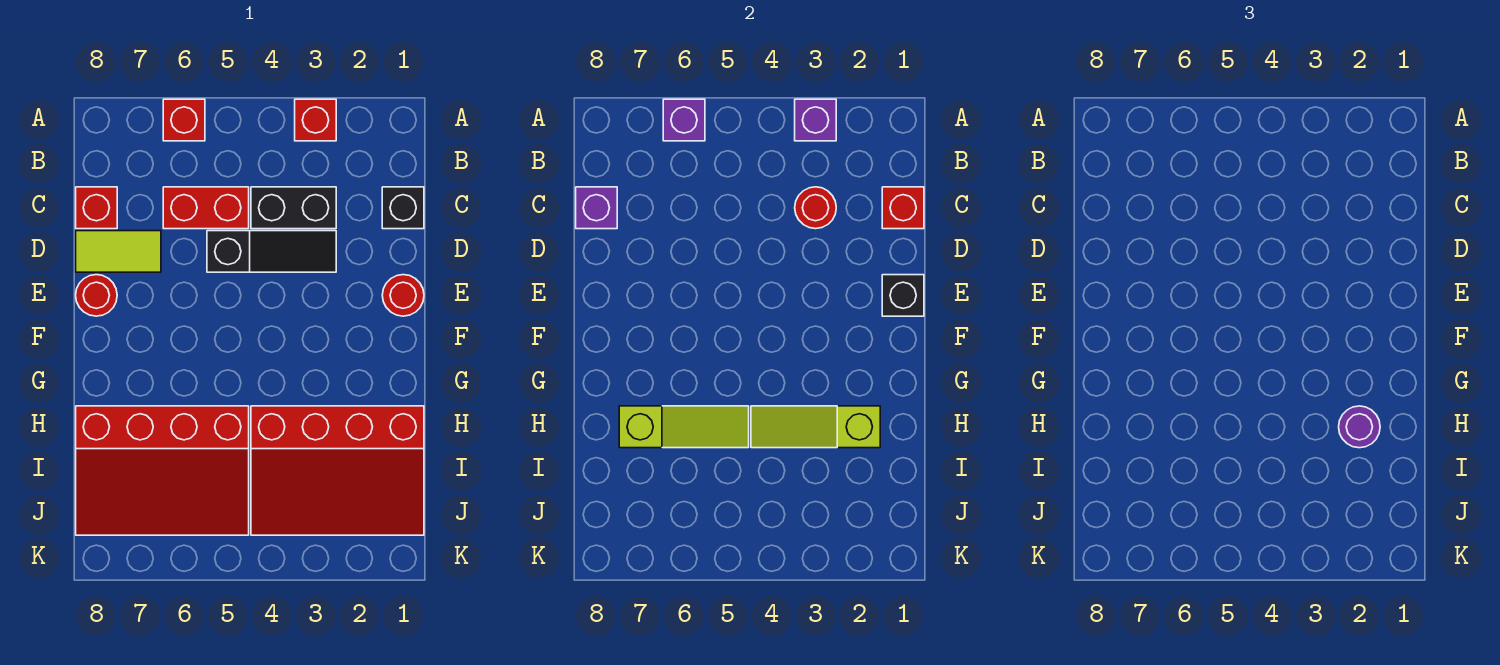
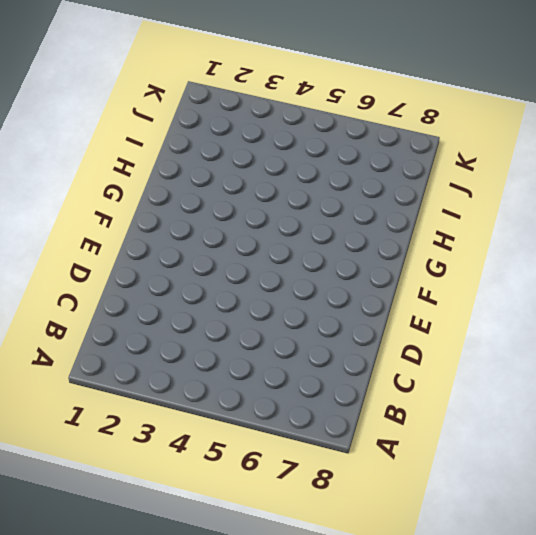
none -> red brick A3 level 1
none -> red brick A6 level 1
none -> black brick C1 level 1

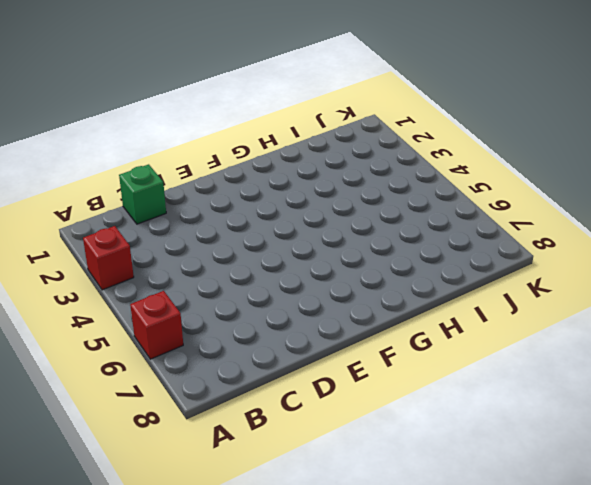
green brick C1 level 1 -> black brick C1 level 1
none -> black brick C3:C4 level 1
none -> red brick C5:C6 level 1
none -> red brick C8 level 1

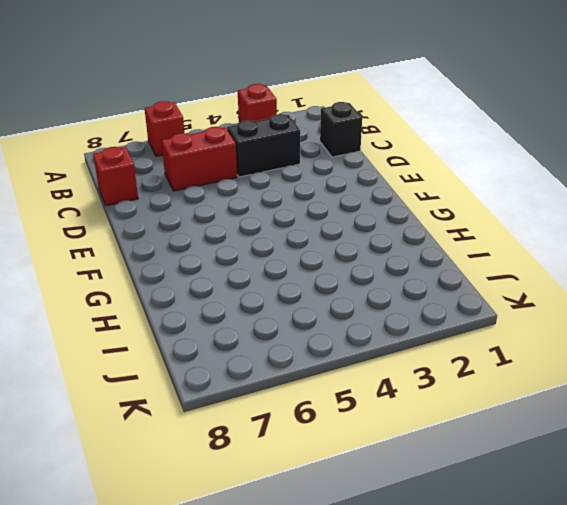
none -> black slope D3:D5 level 1 top 5
none -> lime tile D7:D8 level 1
none -> red round brick E1 level 1

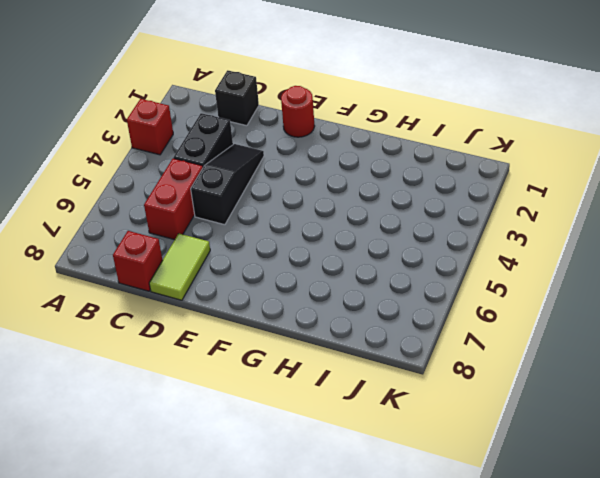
none -> red brick A6 level 1
none -> red round brick E8 level 1
none -> red slope H1:J4 level 1 top H

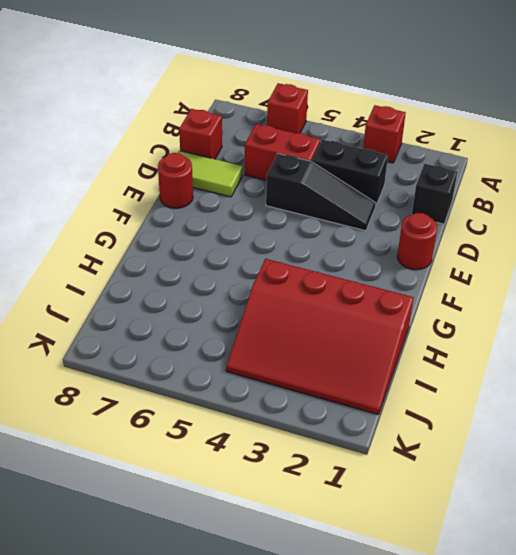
none -> red slope H5:J8 level 1 top H
none -> purple brick A3 level 2
none -> purple brick A6 level 2

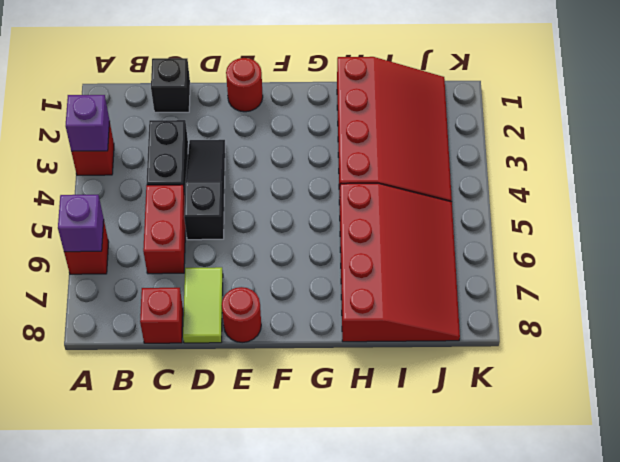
none -> red brick C1 level 2
none -> red round brick C3 level 2
none -> purple brick C8 level 2

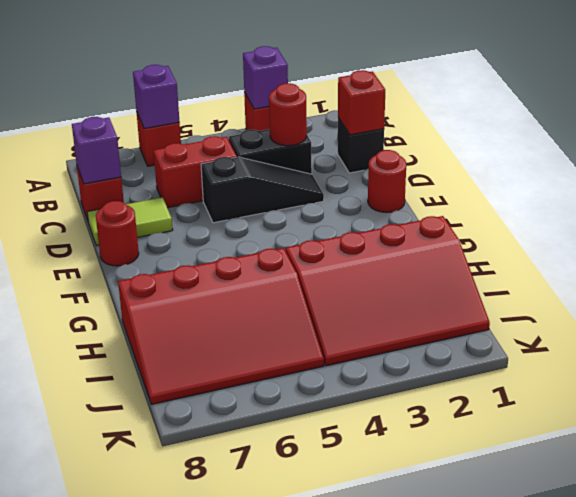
none -> black brick E1 level 2
none -> lime slope H2:H4 level 2 top 2
none -> lime slope H5:H7 level 2 top 7

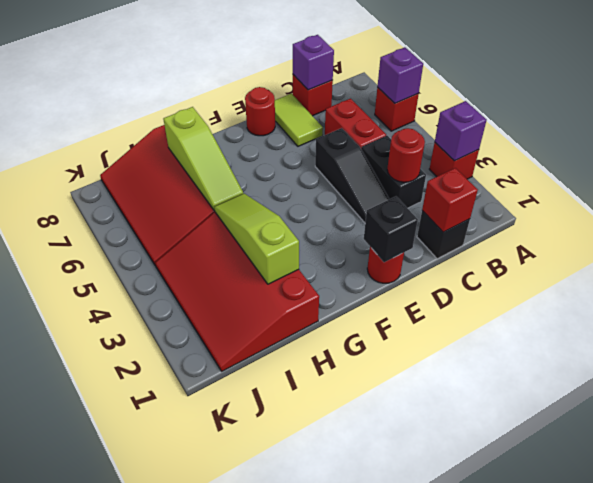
none -> purple round brick H2 level 3

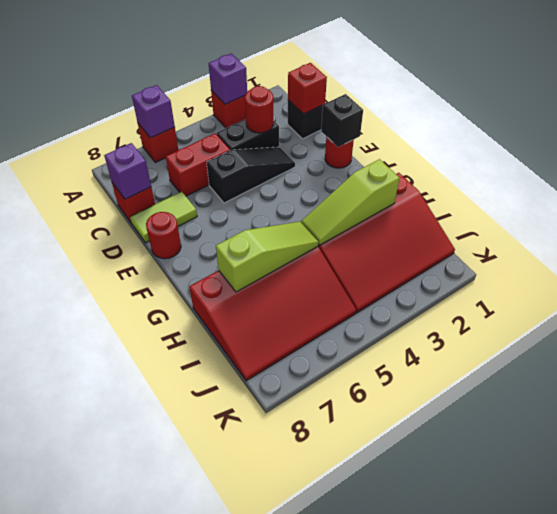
none -> purple round brick H2 level 3

